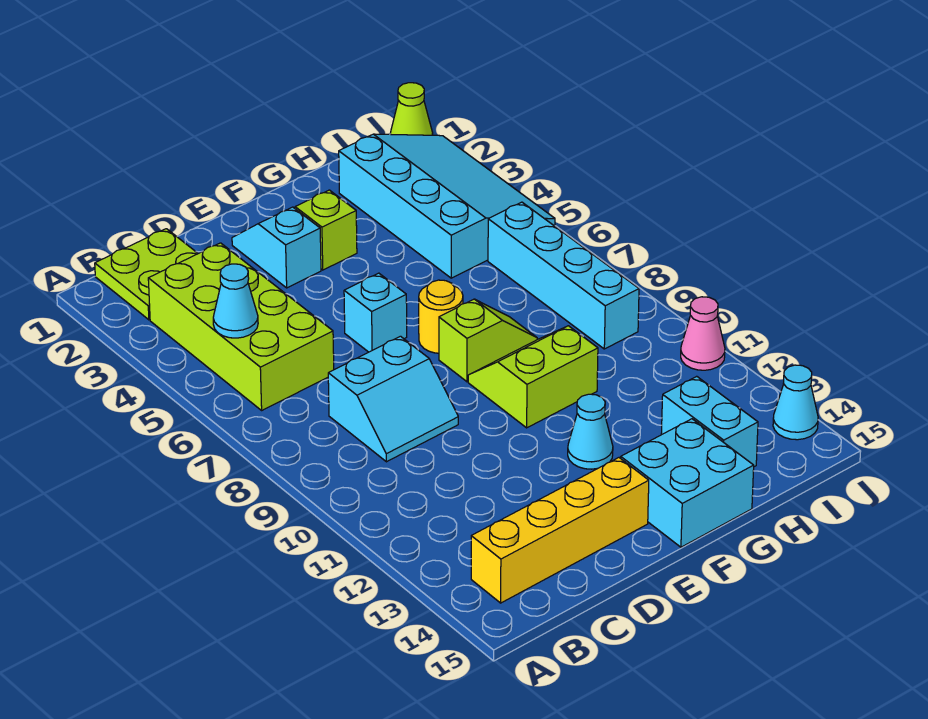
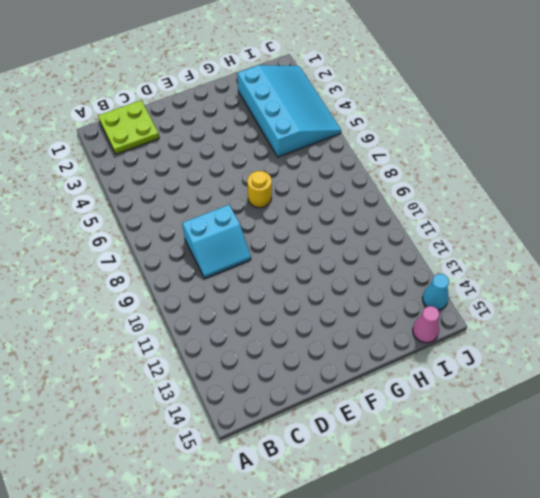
pink cone I15 level 1 -> pink cone J11 level 1
none -> lime brick B3:C6 level 1
none -> yellow brick B14:E14 level 1
none -> cyan slope E2:E3 level 1 top 3

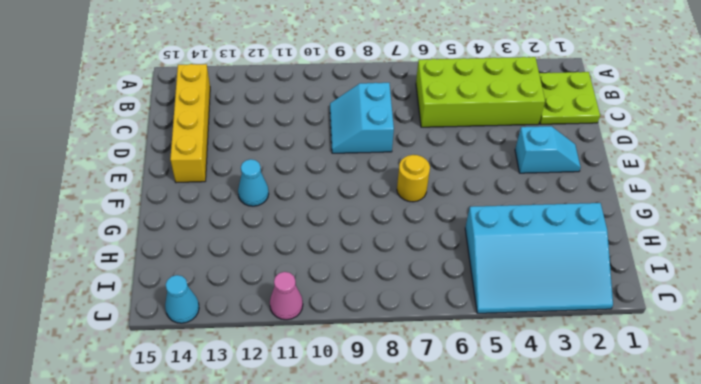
none -> cyan brick E6 level 1
none -> lime brick F3 level 1
none -> lime slope F8:G8 level 1 top F

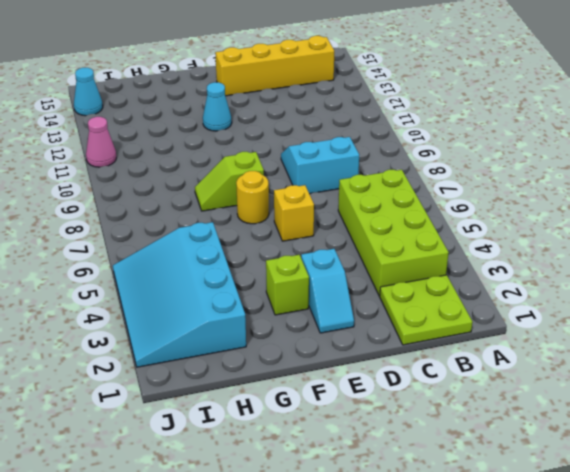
yellow brick E6 level 1 -> cyan brick E6 level 1
none -> lime slope F9:G10 level 1 top 10
none -> cyan brick F14:G15 level 1
none -> cyan brick H13:H14 level 1

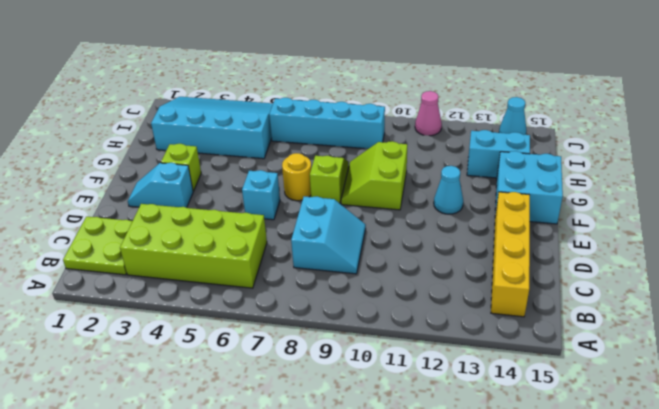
none -> lime cone J1 level 1
none -> cyan cone B5 level 2

